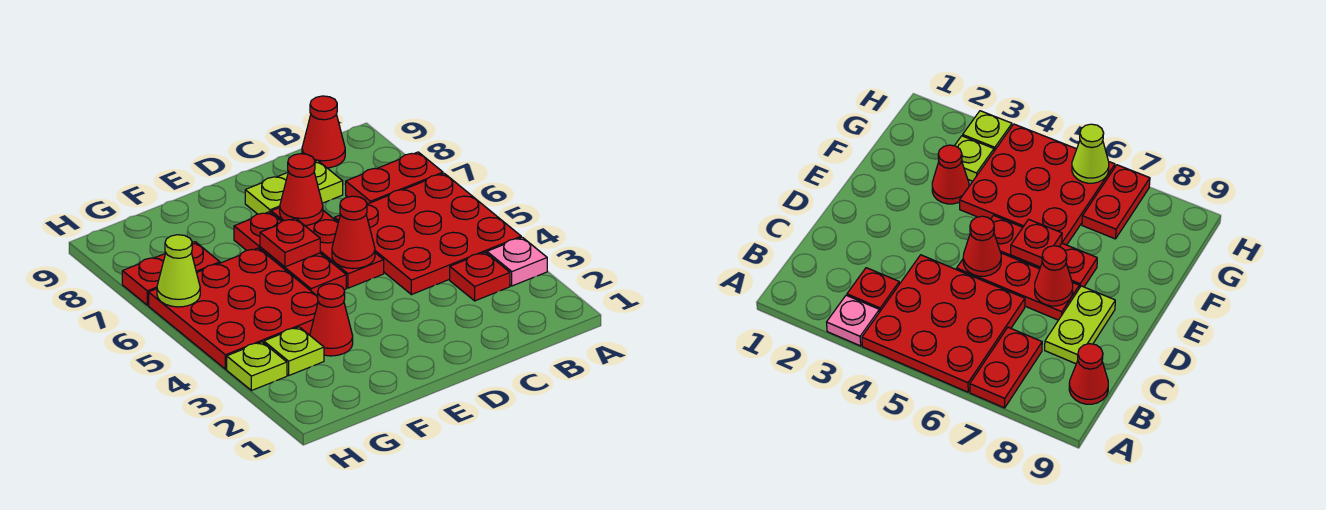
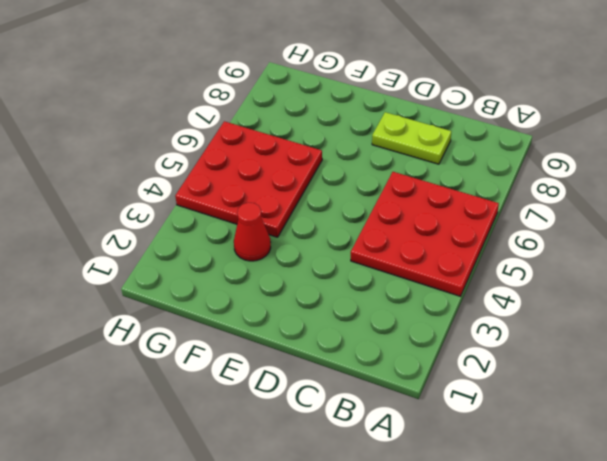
none -> pink plate A3 level 1
none -> red plate A7:B7 level 1
none -> red plate B3 level 1

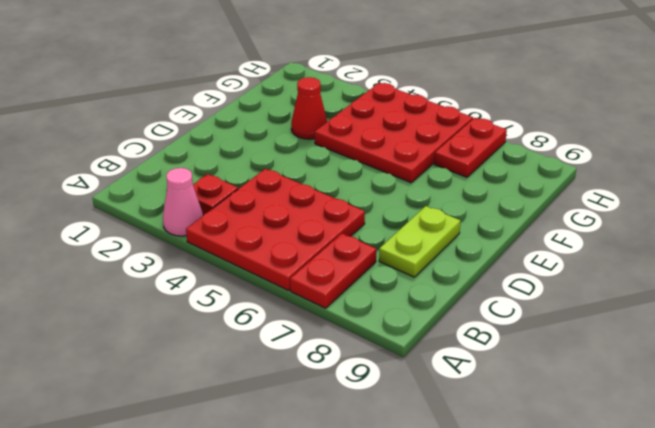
pink cone A3 level 1 -> pink plate A3 level 1
none -> red cone B9 level 1
none -> red plate D5:D7 level 1
none -> red plate E5:E7 level 1

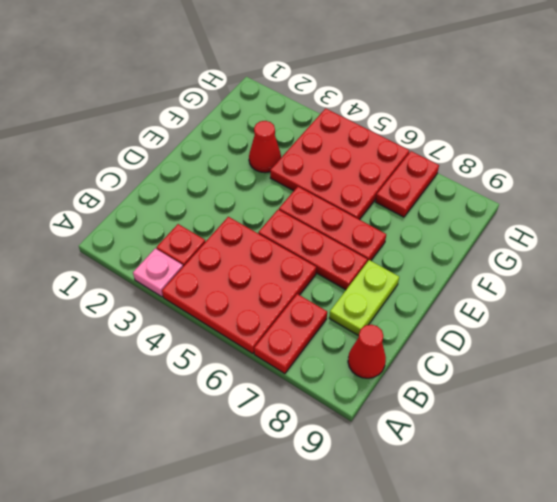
none -> lime plate G3 level 1
none -> lime plate H3 level 1
none -> red cone D5 level 2

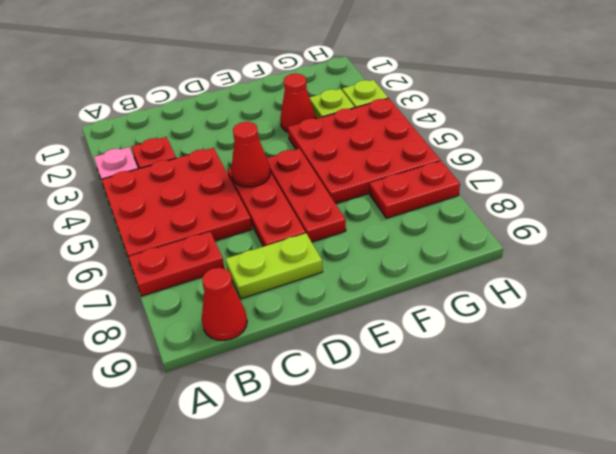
none -> red cone D7 level 2
none -> red plate E6 level 2
none -> lime cone H6 level 2

